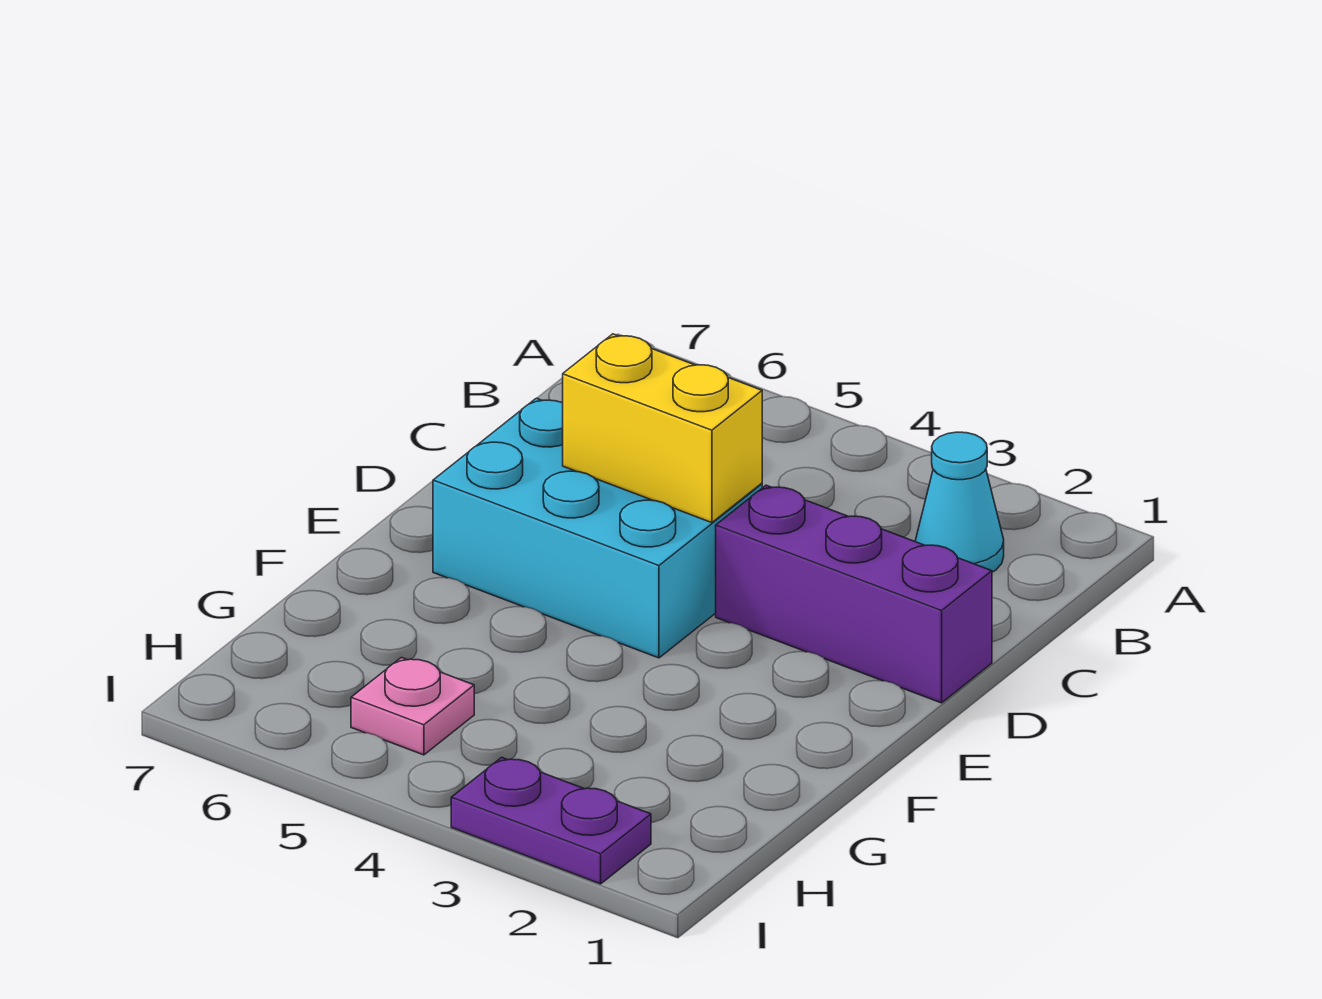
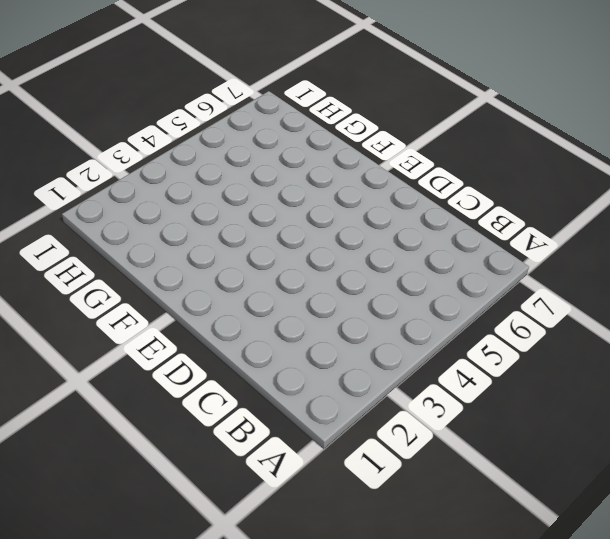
none -> cyan cone B2 level 1
none -> purple brick D1:D3 level 1

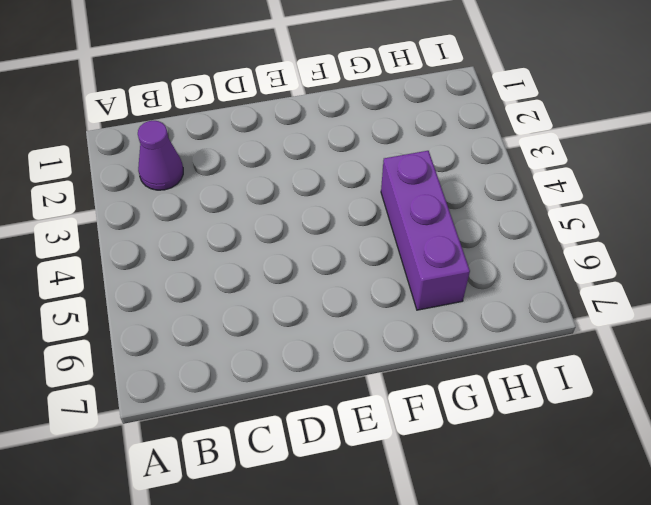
purple cone B2 level 1 -> cyan cone B2 level 1
purple brick G4:G6 level 1 -> purple brick D1:D3 level 1
none -> cyan brick D4:E6 level 1
none -> pink plate H5 level 1

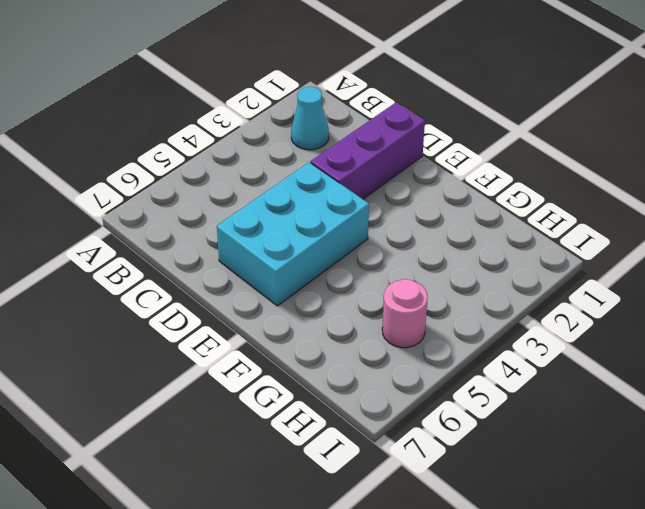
pink round brick H5 level 1 -> pink plate H5 level 1
none -> purple plate I2:I3 level 1
none -> yellow brick D4:D5 level 2

